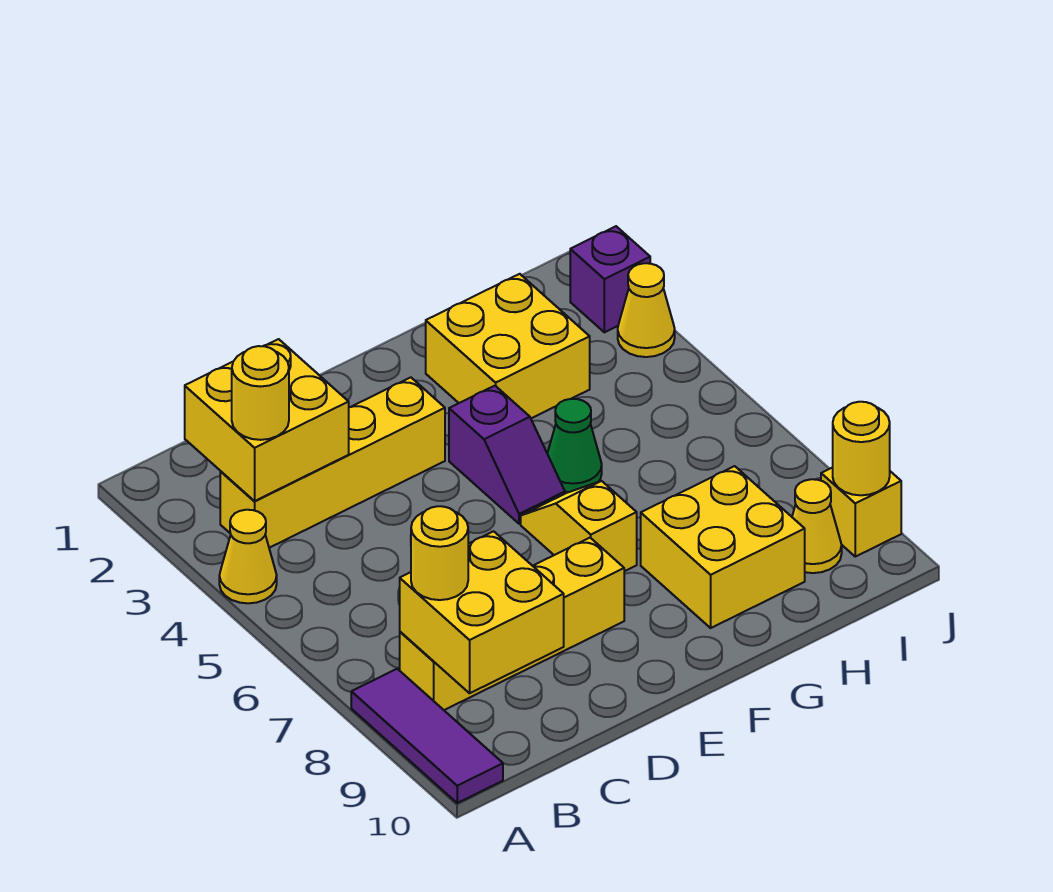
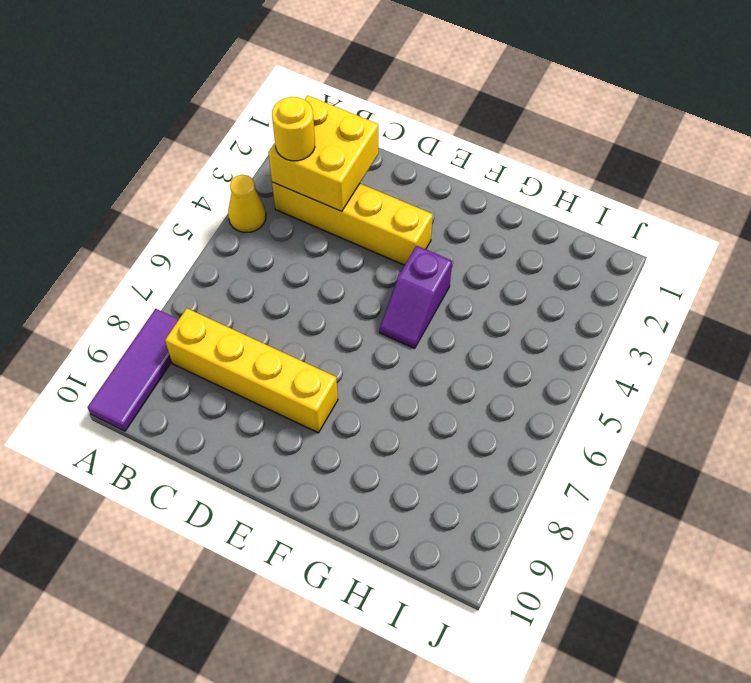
none -> yellow slope F6:F7 level 1 top 7
none -> yellow brick G2:H3 level 1
none -> green cone G5 level 1

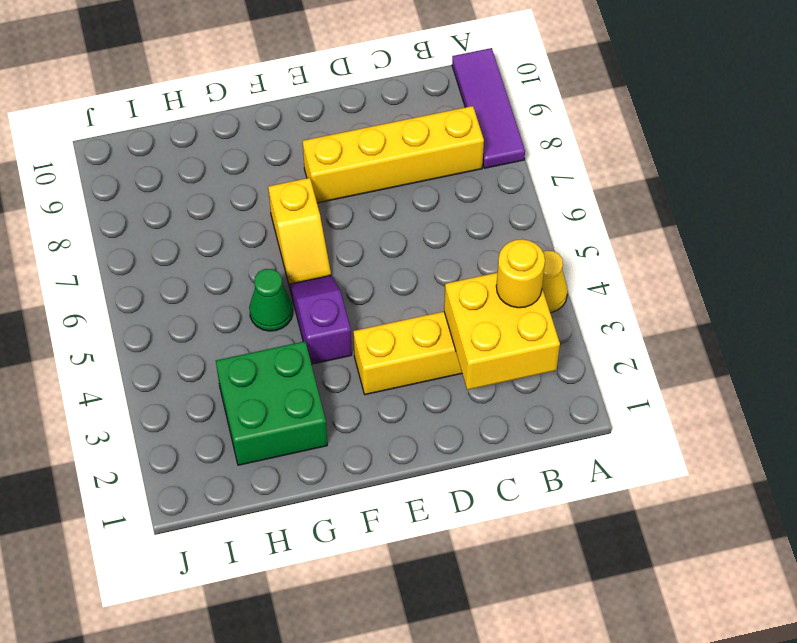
green brick G2:H3 level 1 -> yellow brick G2:H3 level 1
none -> yellow brick G8:H9 level 1
none -> yellow cone I9 level 1
none -> purple brick J2 level 1

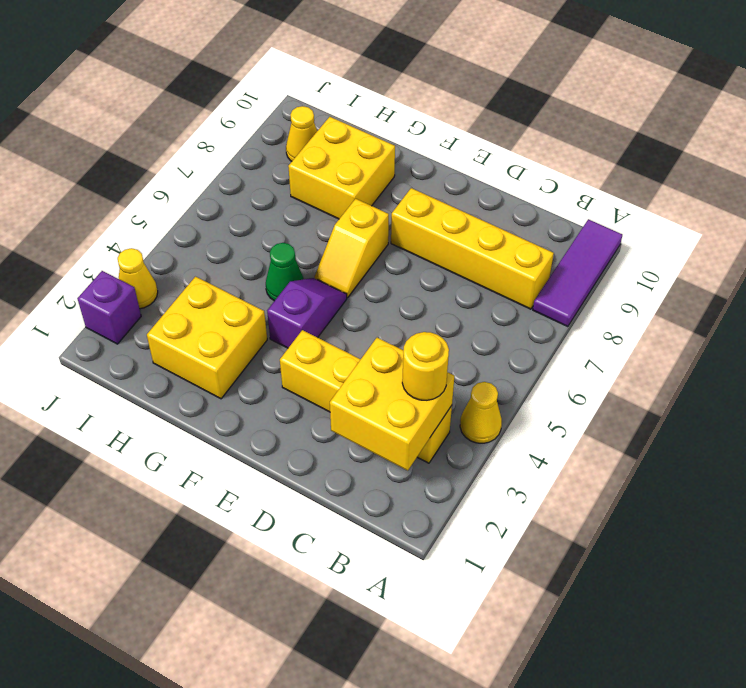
none -> yellow brick J9 level 1
none -> yellow brick B8:C9 level 2
none -> yellow round brick J9 level 2

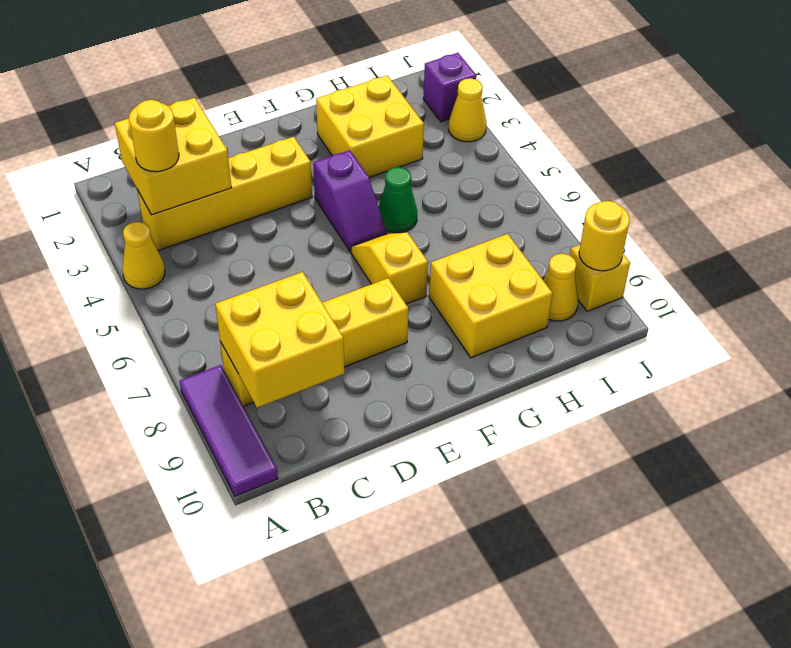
none -> yellow round brick B8 level 3

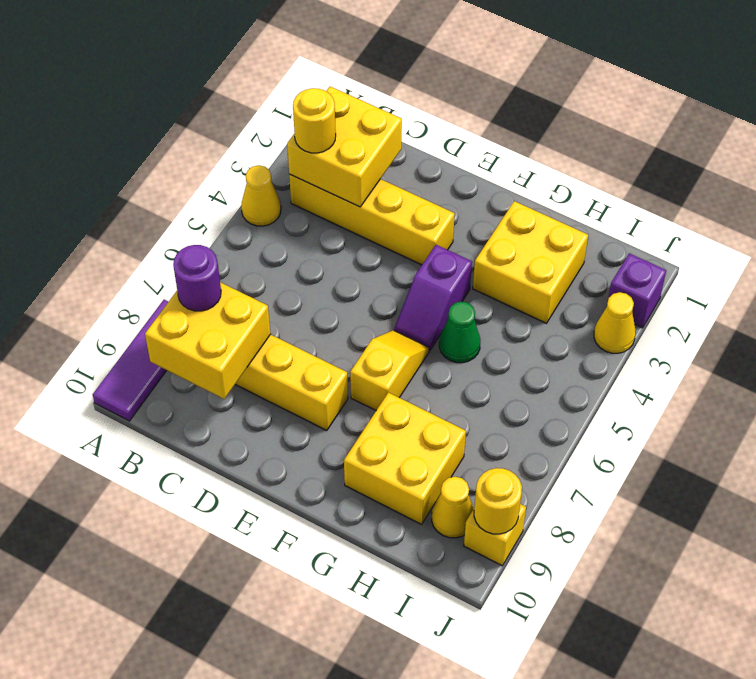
purple round brick B8 level 3 -> yellow round brick B8 level 3

